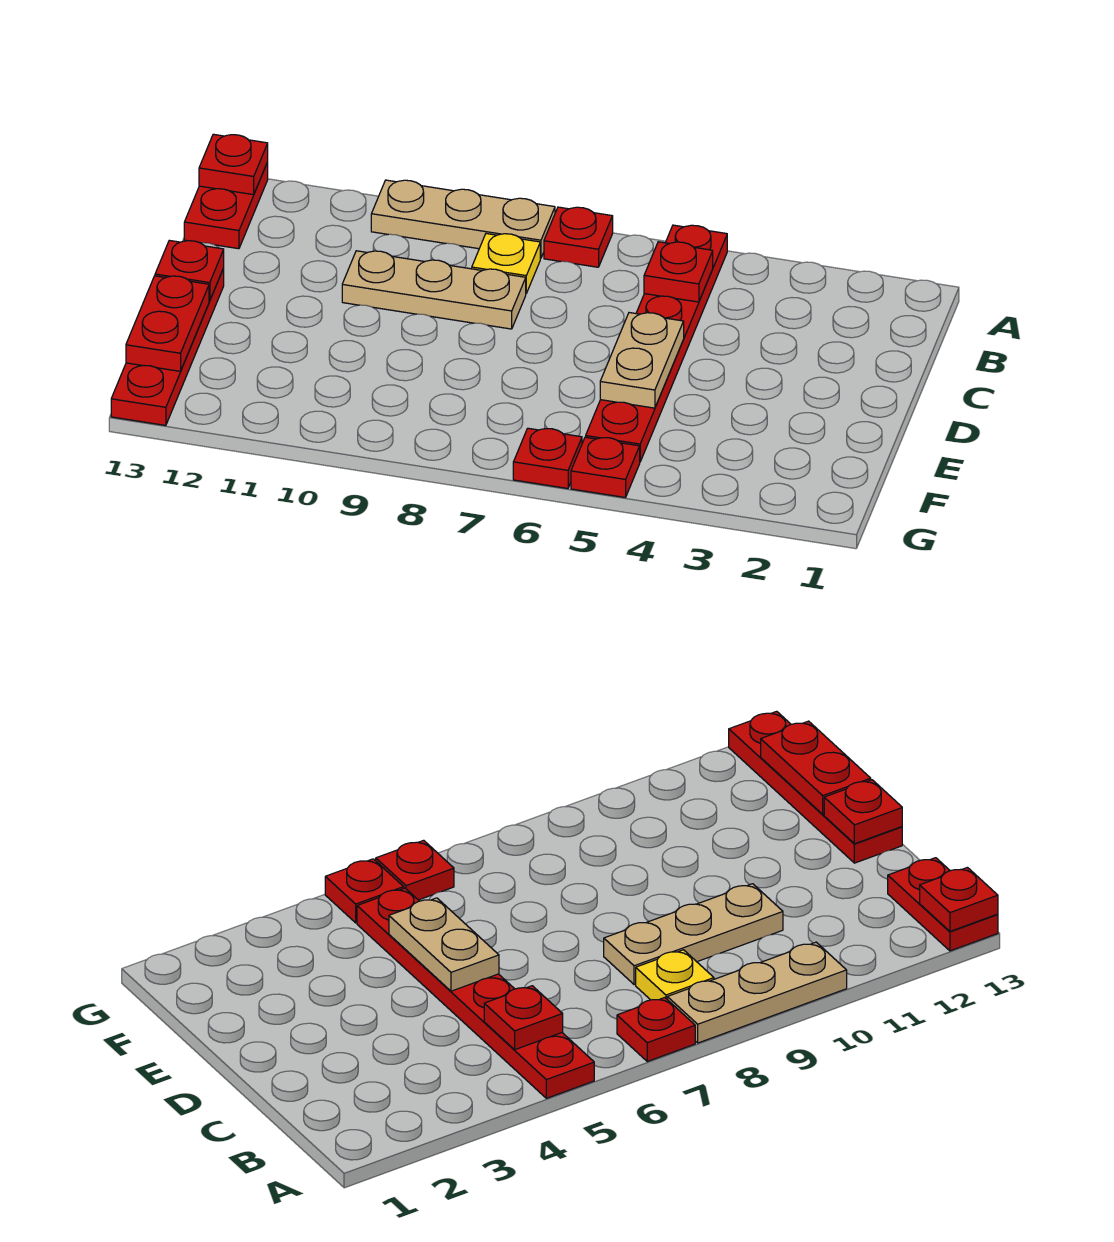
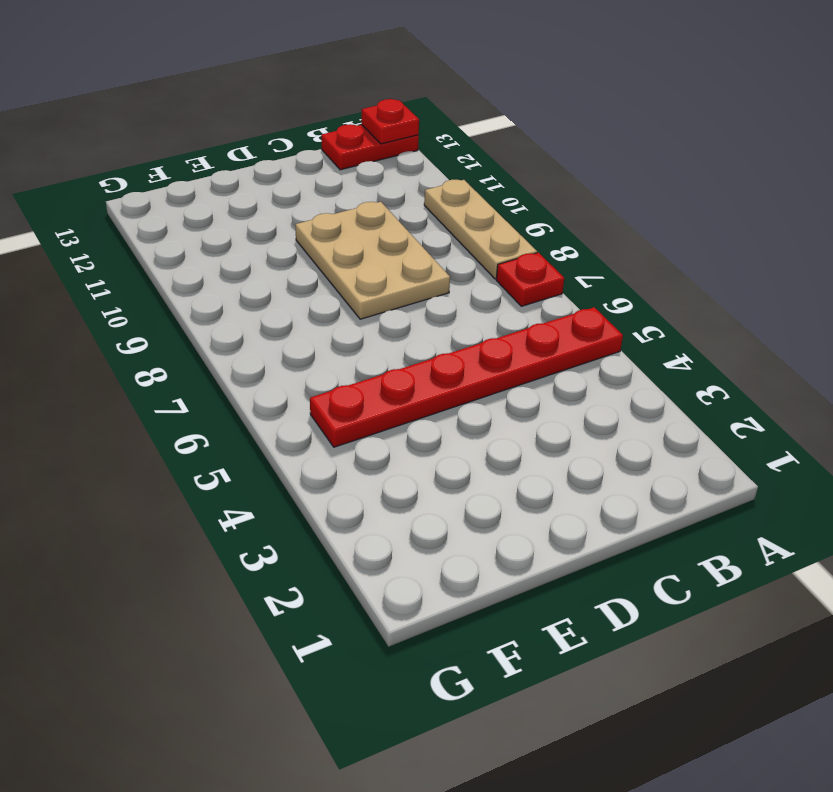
tan plate C8:D10 level 1 -> tan plate C8:C10 level 1
none -> yellow plate B8 level 1
none -> red plate D13:G13 level 1
none -> red plate G5 level 1

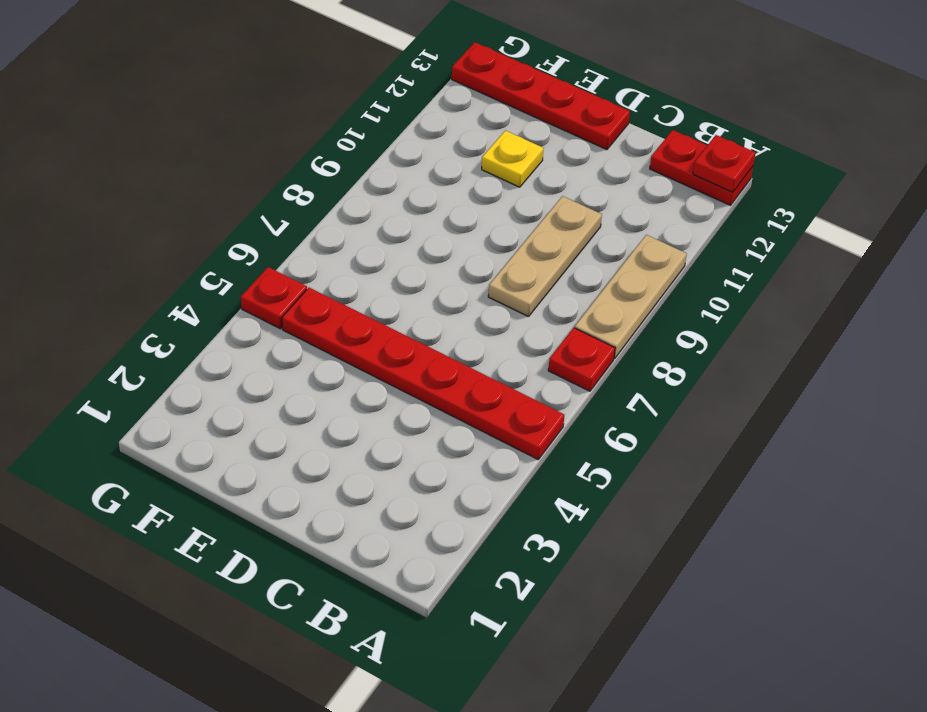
yellow plate E11 level 1 -> yellow plate B8 level 1
none -> red plate G6 level 1
none -> red plate B5 level 2
none -> tan plate D5:E5 level 2

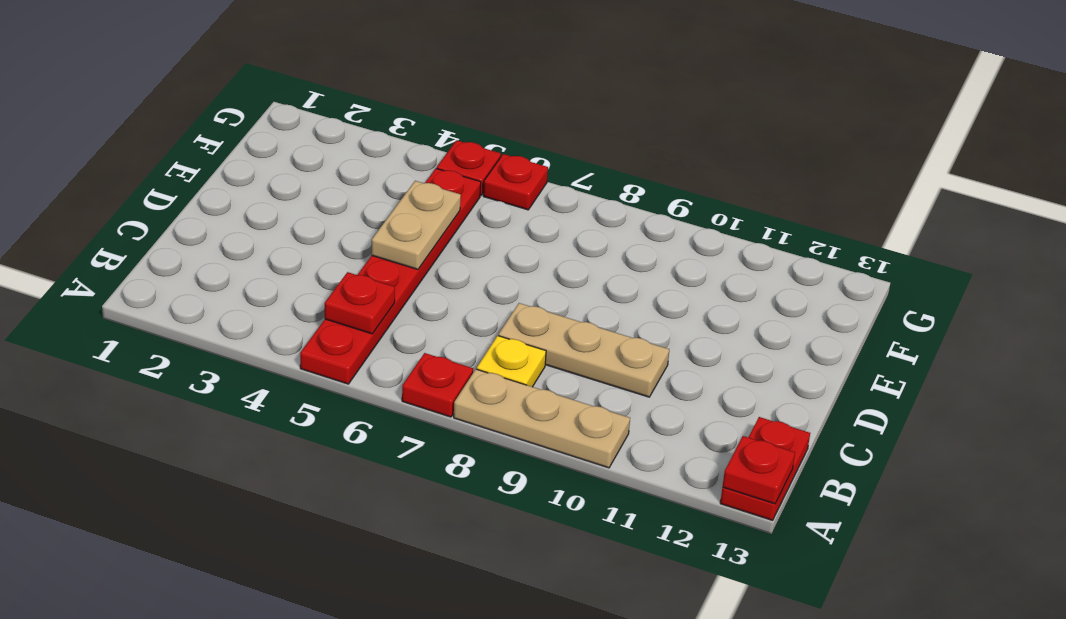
none -> red plate D13:G13 level 1
none -> red plate D13 level 2
none -> red plate E13:F13 level 2

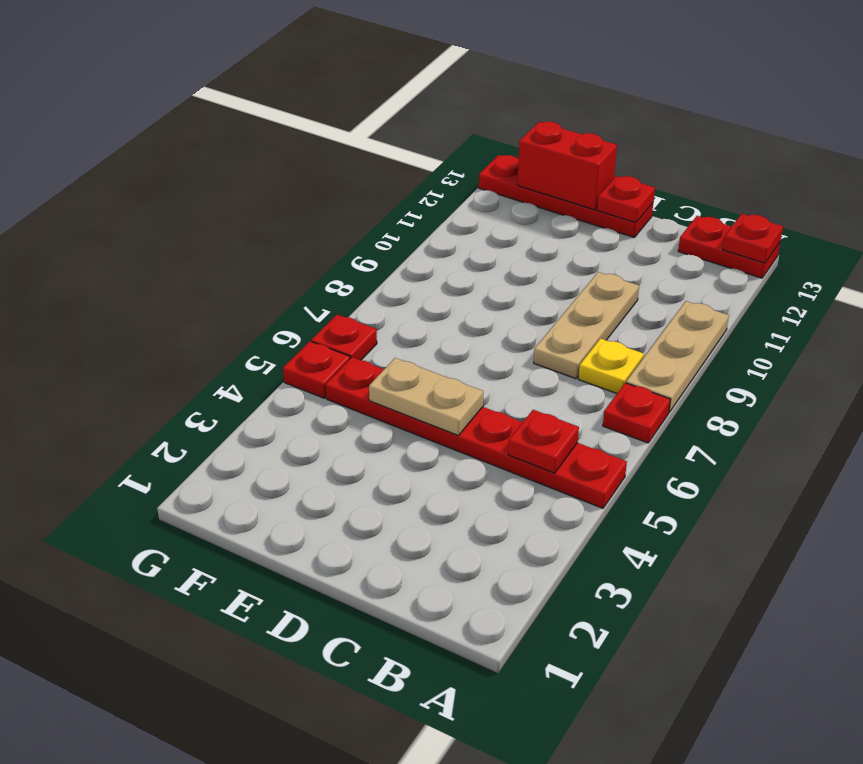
red brick E13:F13 level 2 -> red plate E13:F13 level 2

